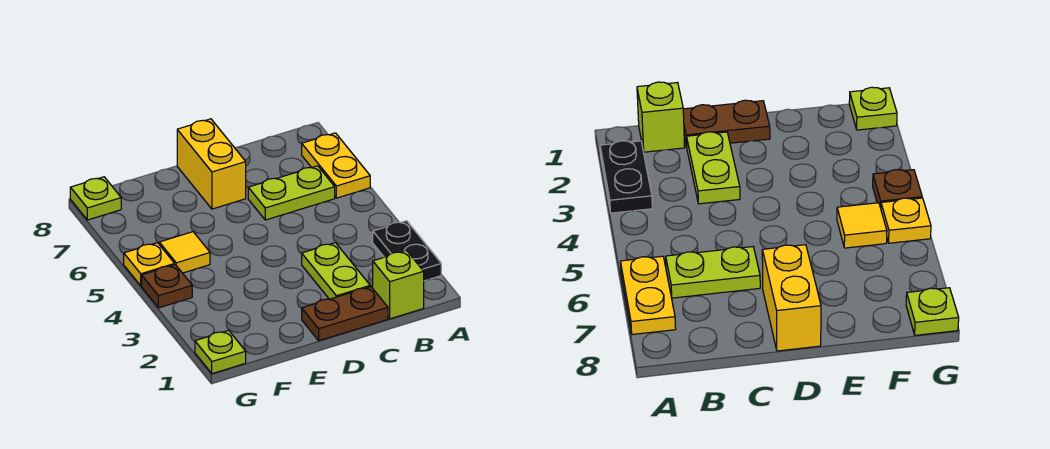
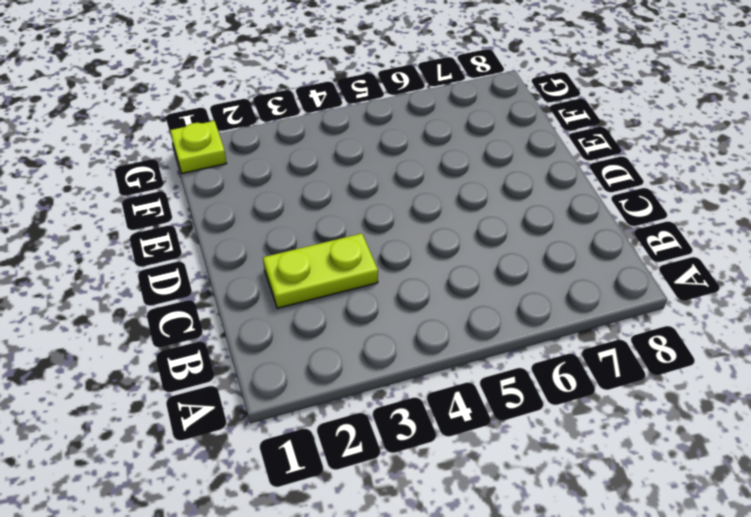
none -> black plate A2:A3 level 1
none -> yellow plate A6:A7 level 1
none -> lime brick B1 level 1

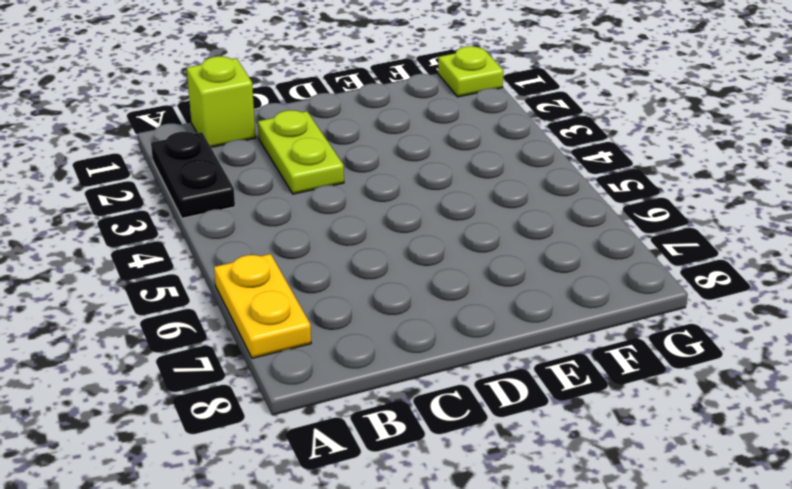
none -> lime plate B6:C6 level 1
none -> brown plate C1:D1 level 1
none -> yellow brick D7:D8 level 1

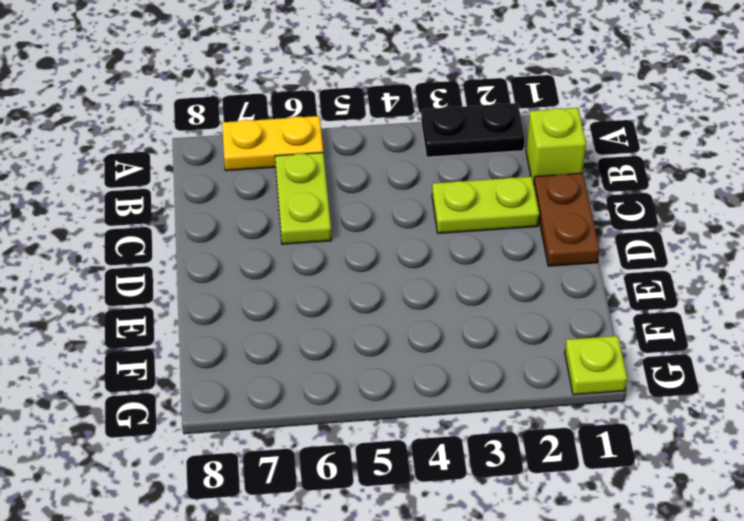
none -> yellow brick D7:D8 level 1
none -> yellow tile F5 level 1
none -> brown plate G4 level 1

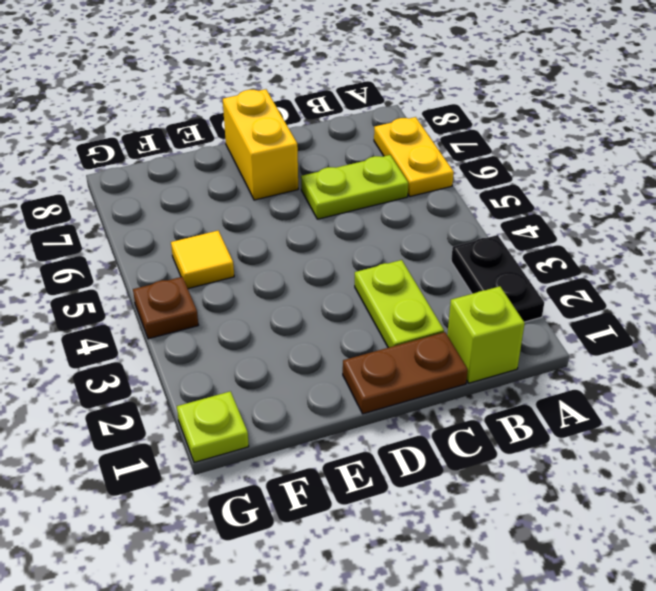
none -> yellow plate G5 level 1
none -> lime plate G8 level 1

